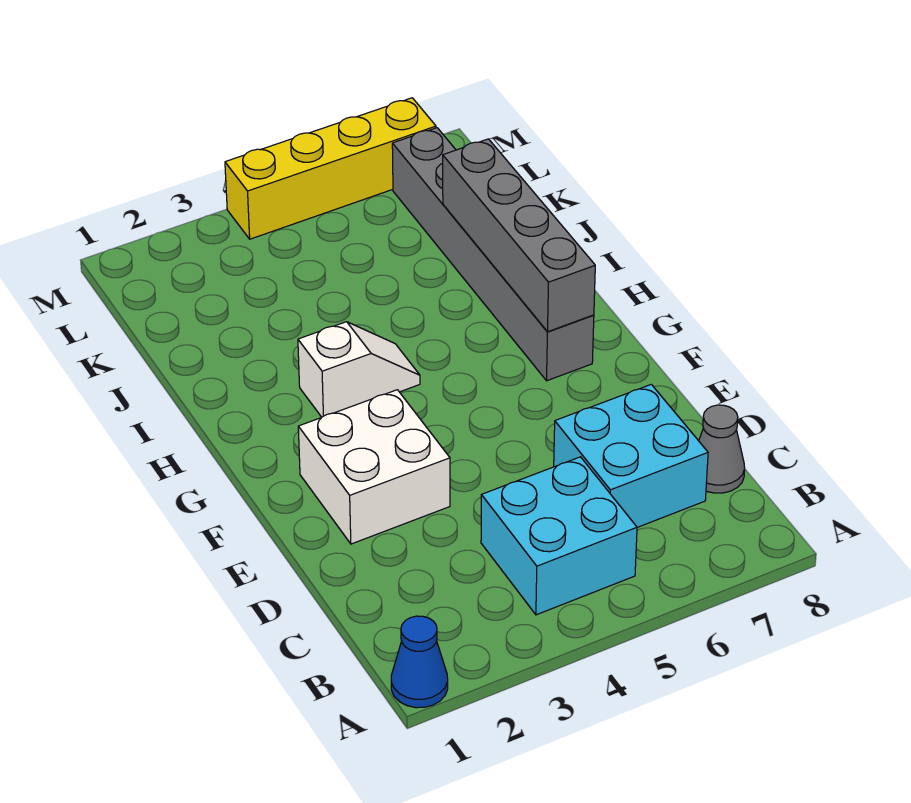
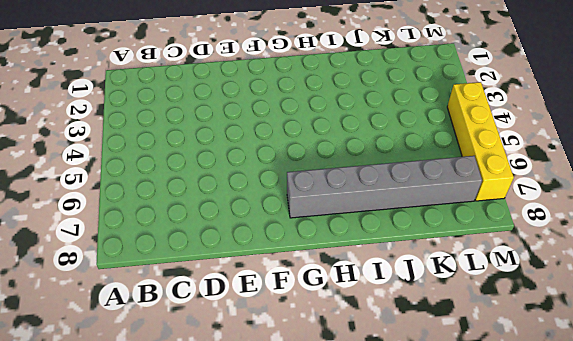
none -> blue cone A1 level 1
none -> cyan brick B4:C5 level 1

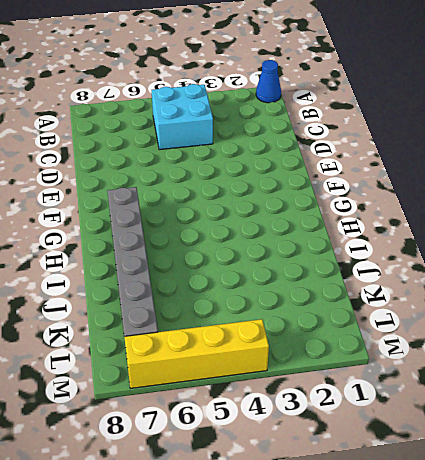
none -> cyan brick C6:D7 level 1
none -> grey cone C8 level 1

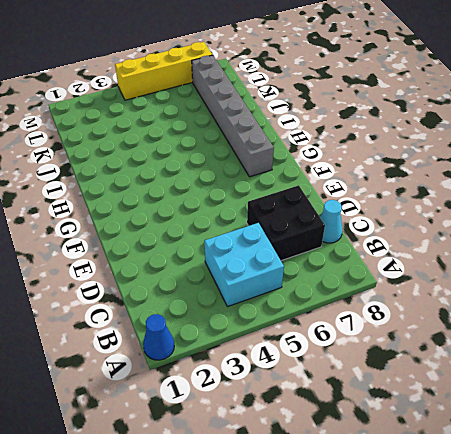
black brick C6:D7 level 1 -> cyan brick C6:D7 level 1
cyan cone C8 level 1 -> grey cone C8 level 1
none -> white brick E2:F3 level 1
none -> white slope H3:H4 level 1 top 3

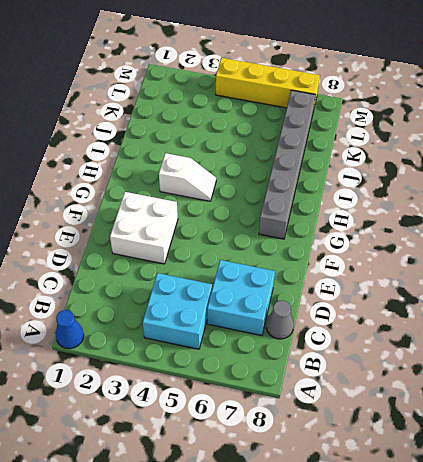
none -> grey brick G7:J7 level 2

